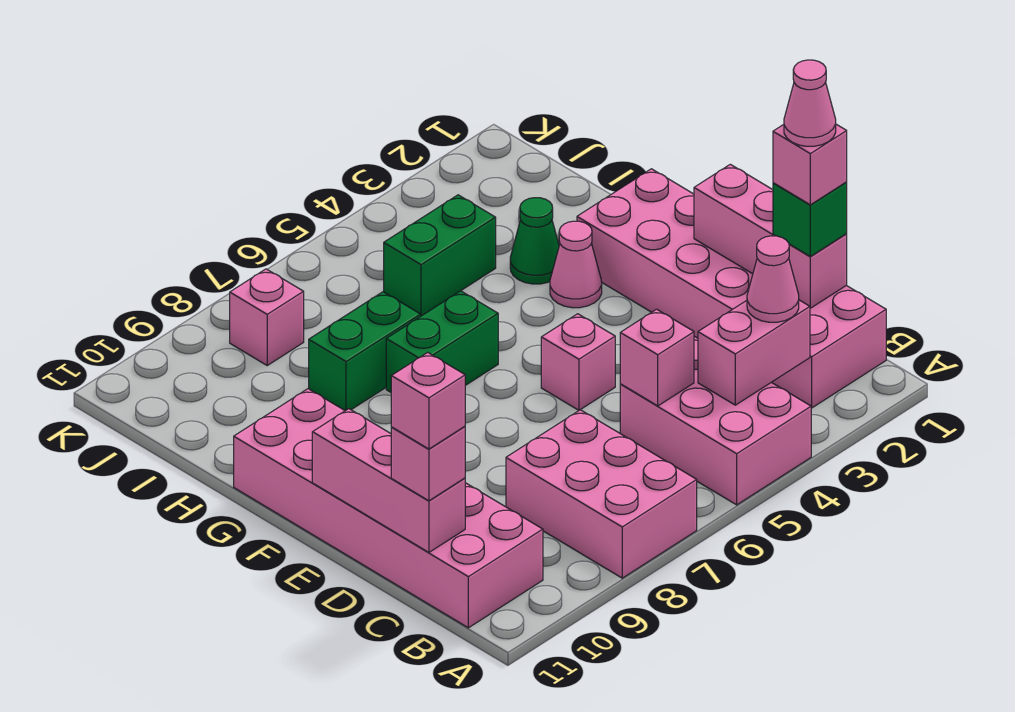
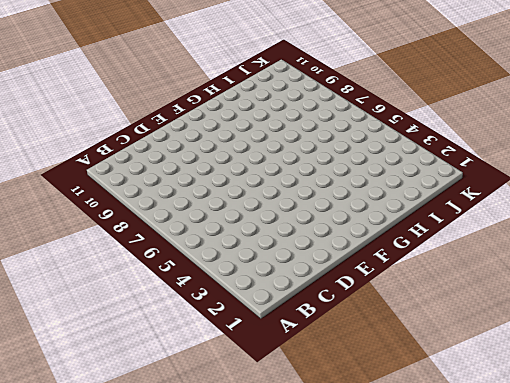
none -> pink brick A4:C5 level 1
none -> pink brick A7:C8 level 1
none -> pink brick B1:G2 level 1

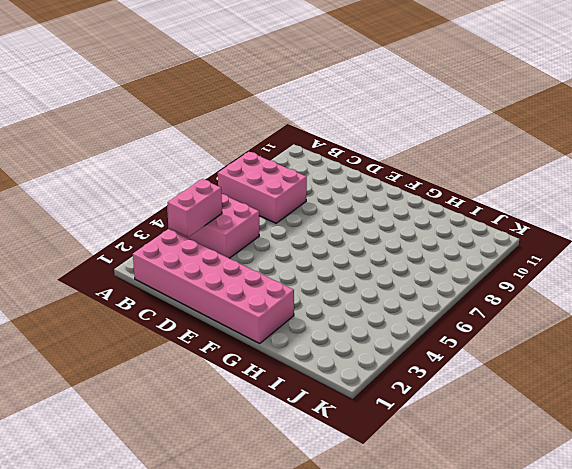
none -> pink brick B10:G11 level 1
none -> pink brick E5 level 1
none -> pink cone G3 level 1

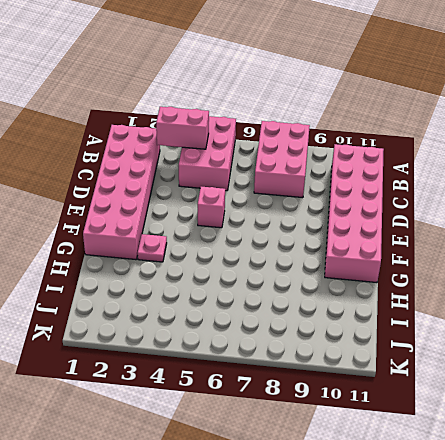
pink plate G3 level 1 -> pink cone G3 level 1
none -> green brick G6:G7 level 1
none -> green cone H3 level 1
none -> green brick H7:H8 level 1

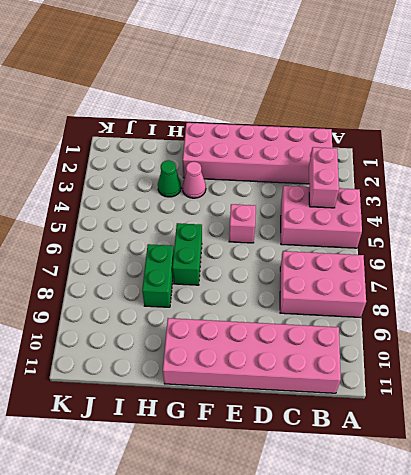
none -> green brick I4:I5 level 1
none -> pink brick J8 level 1
none -> pink brick C1:E1 level 2

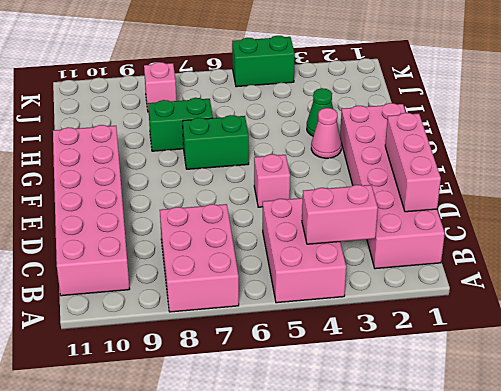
green brick K4:K5 level 1 -> green brick I4:I5 level 1
none -> pink brick C5 level 2
none -> pink brick C11:E11 level 2
none -> pink cone B3 level 3

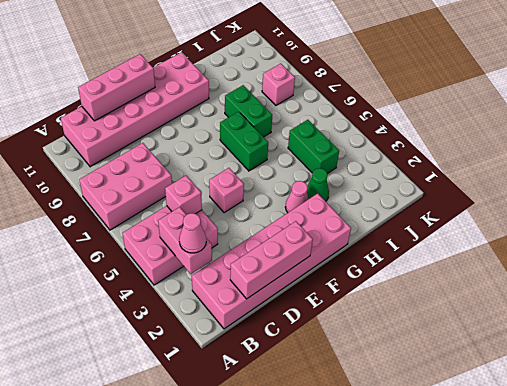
none -> green brick C1 level 3
none -> pink brick C11 level 3
none -> pink brick C1 level 4

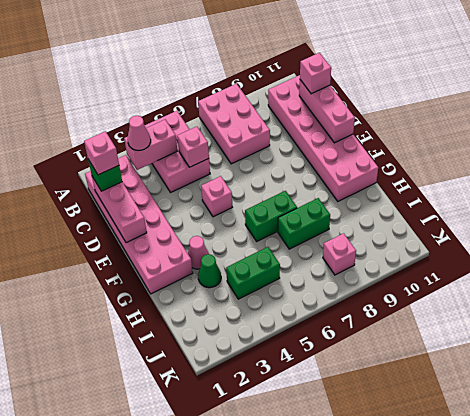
none -> pink brick C11 level 4
none -> pink cone C1 level 5

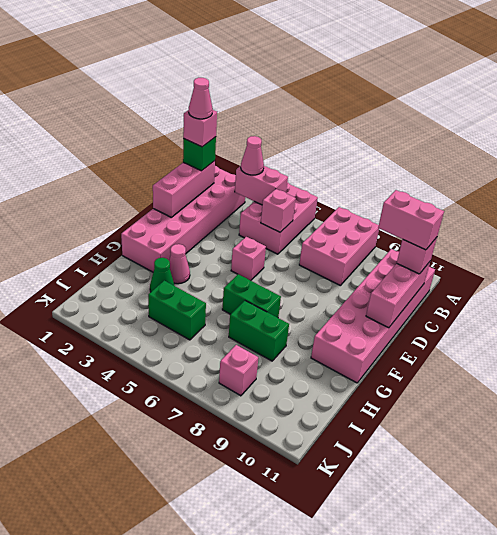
pink brick C10:C11 level 4 -> pink brick C11 level 4

